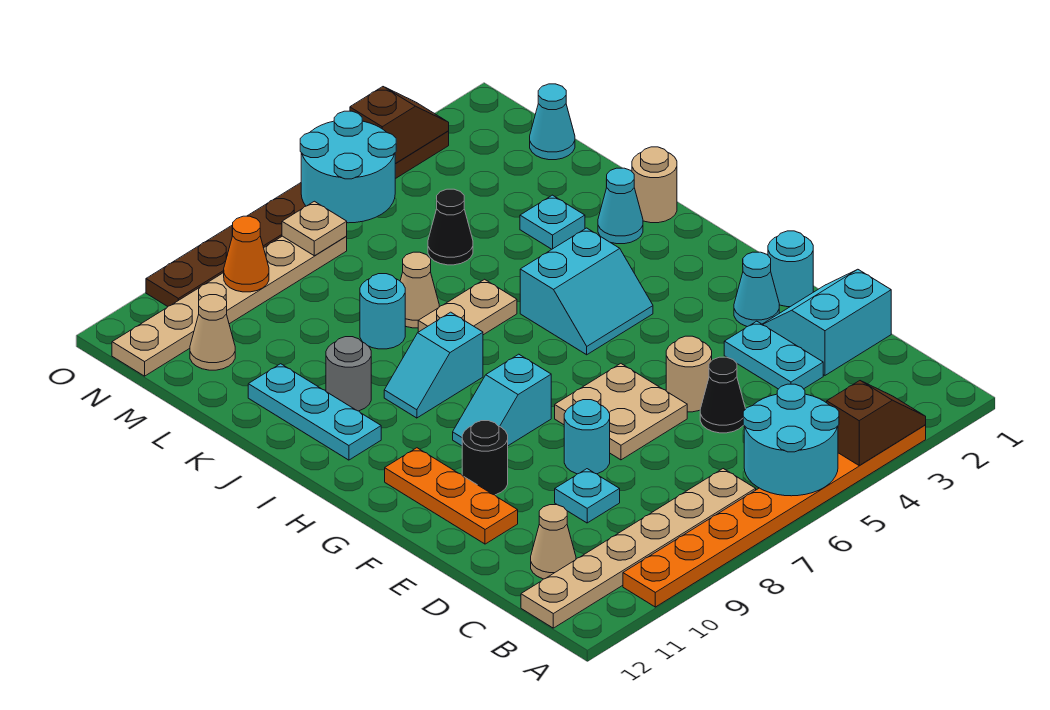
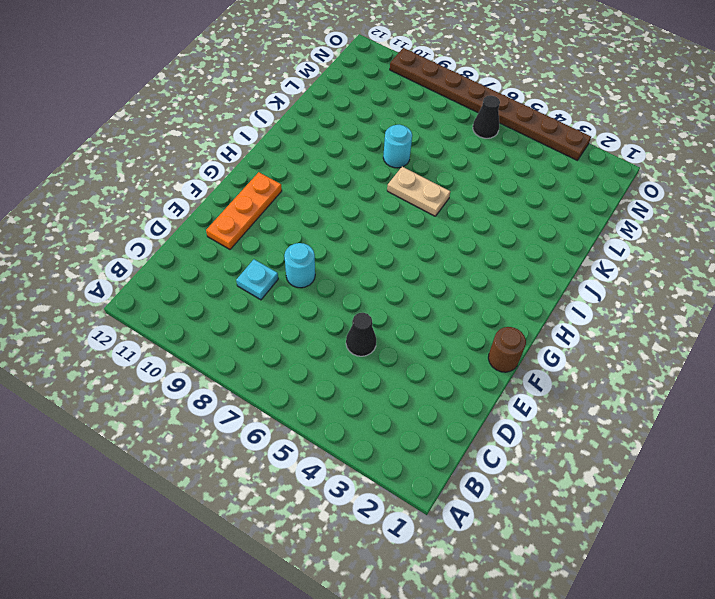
brown round brick F1 level 1 -> cyan round brick F1 level 1
black cone N6 level 1 -> black cone L5 level 1
none -> orange plate A3:A10 level 1
none -> tan plate B7:B12 level 1
none -> tan cone C11 level 1
none -> cyan slope D1:E2 level 1 top D

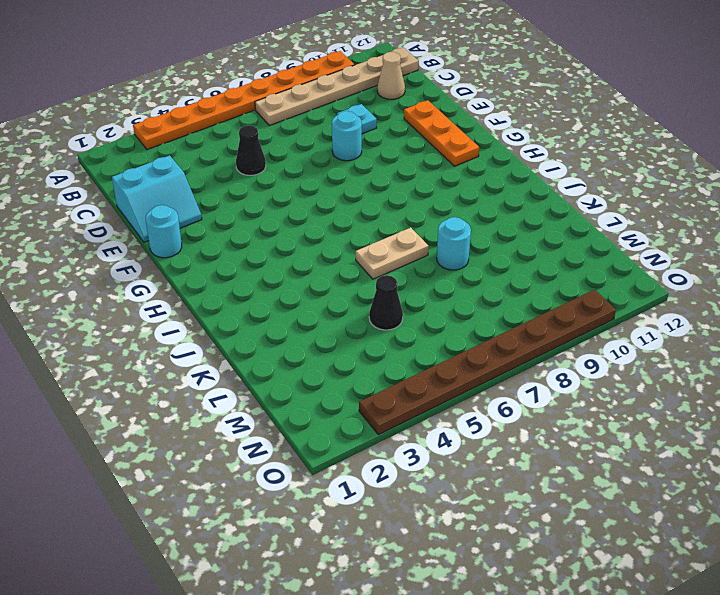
none -> cyan plate D3:E3 level 1
none -> tan round brick E5 level 1
none -> tan plate E6:F7 level 1
none -> cyan cone F2 level 1

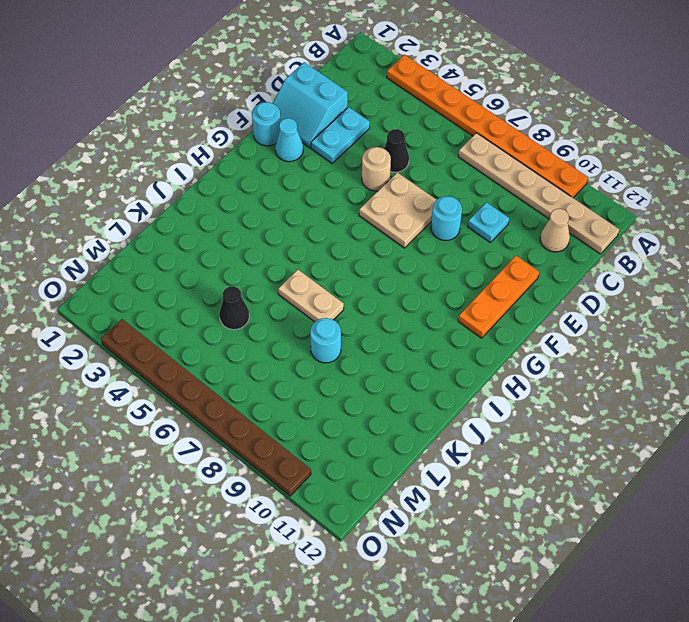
none -> black round brick F10 level 1
none -> cyan slope G8:G9 level 1 top 8
none -> cyan slope H4:I5 level 1 top I
none -> cyan slope I8:I9 level 1 top 8

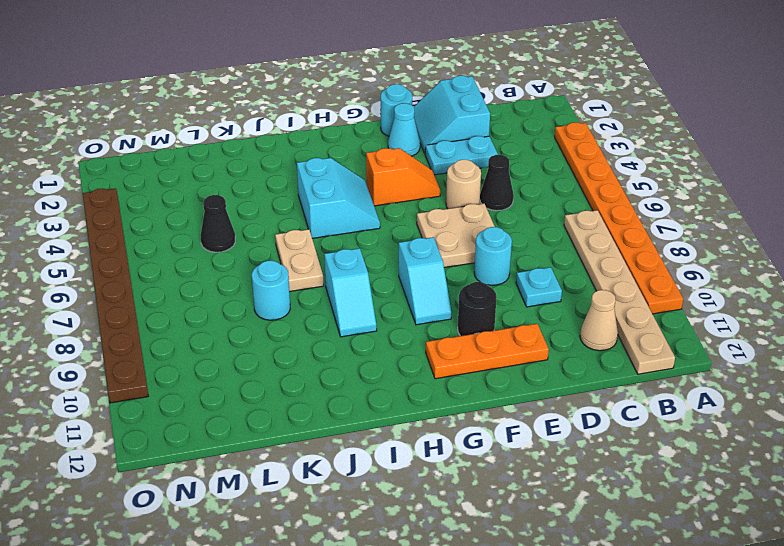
orange slope F4:G4 level 1 top G -> none
none -> cyan plate I11:K11 level 1
none -> tan round brick J1 level 1
none -> cyan cone J2 level 1
none -> grey round brick J10 level 1

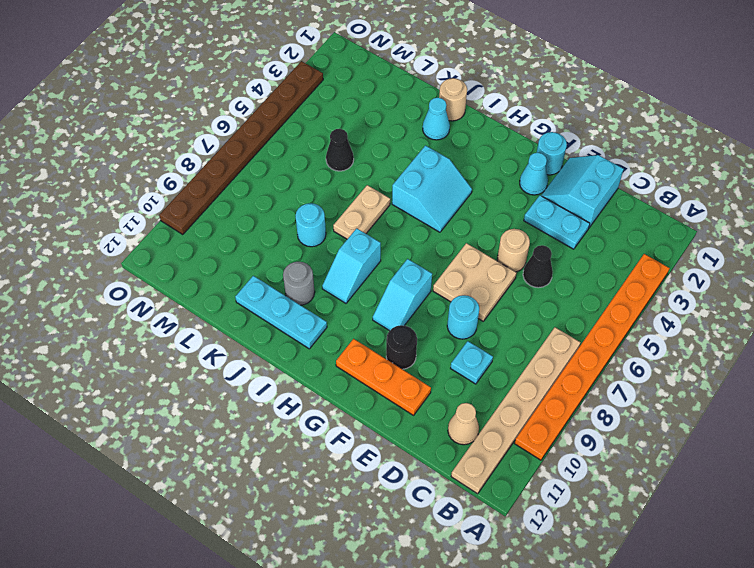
none -> cyan plate K3 level 1
none -> tan cone K7 level 1
none -> cyan cone M1 level 1
none -> tan cone M11 level 1

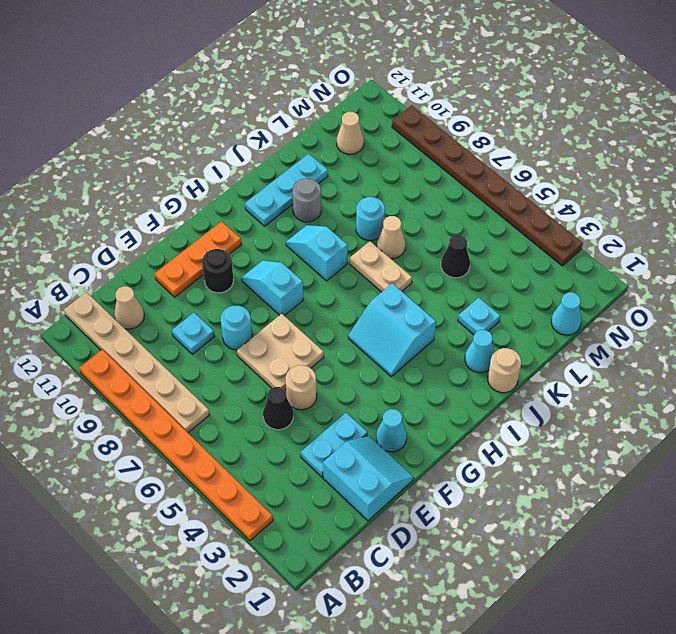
none -> cyan round brick F1 level 1
none -> tan plate N7:N12 level 1
none -> brown slope A3:A4 level 2 top 4
none -> cyan round brick A5:B6 level 2

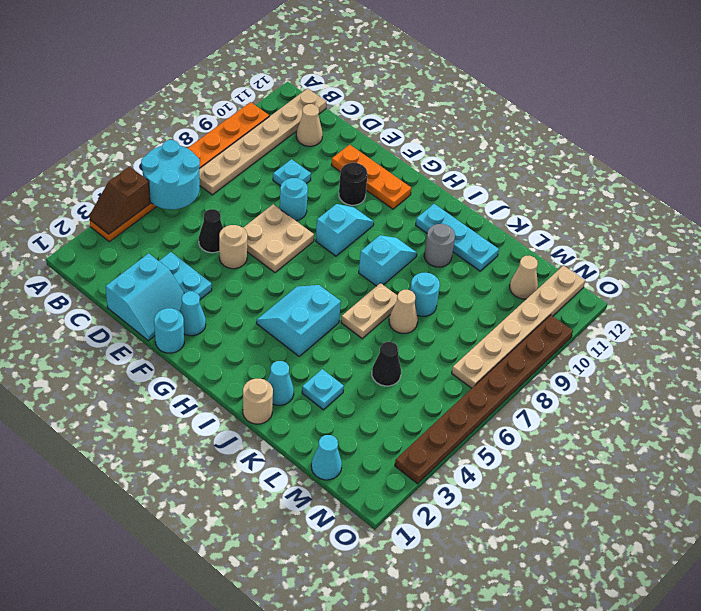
none -> cyan round brick N5:O6 level 2
none -> tan plate N7 level 2
none -> orange cone N9 level 2
none -> brown slope O3:O4 level 2 top 4

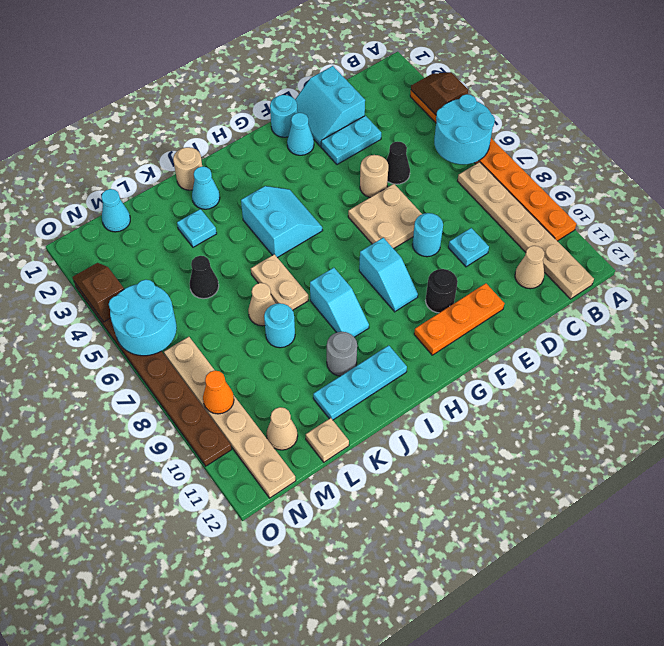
tan plate L12 level 1 -> tan plate N7 level 2

